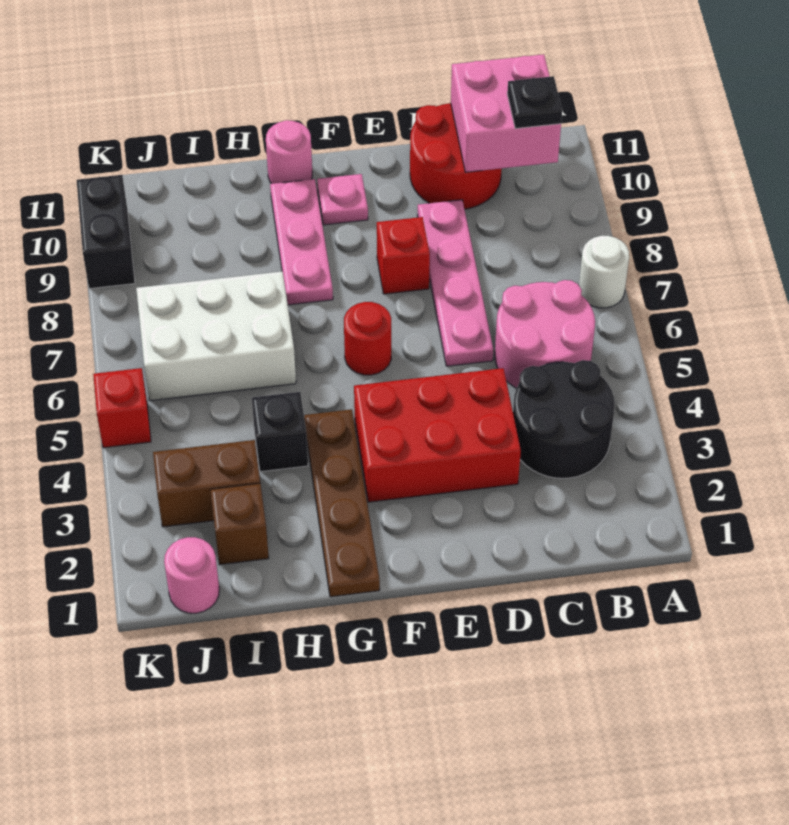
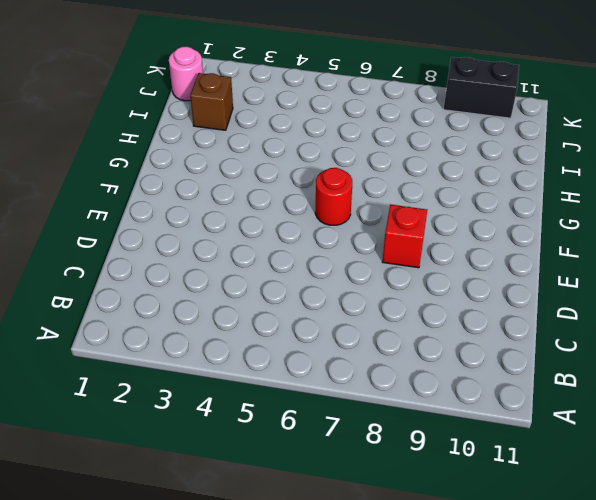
none -> white round brick A7 level 1
none -> black round brick B3:C4 level 1
none -> pink round brick B5:C6 level 1

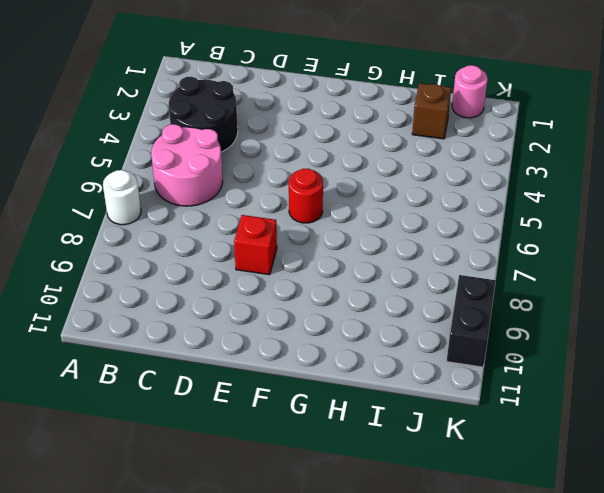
none -> red round brick C10:D11 level 1
none -> red brick D3:F4 level 1
none -> pink plate D6:D9 level 1

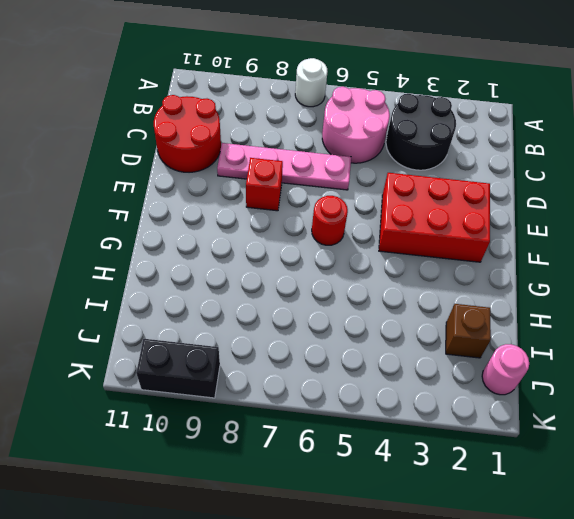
red brick E2:F4 level 1 -> red brick D3:F4 level 1
none -> pink plate F10 level 1
none -> brown plate G1:G4 level 1
none -> pink plate G8:G10 level 1

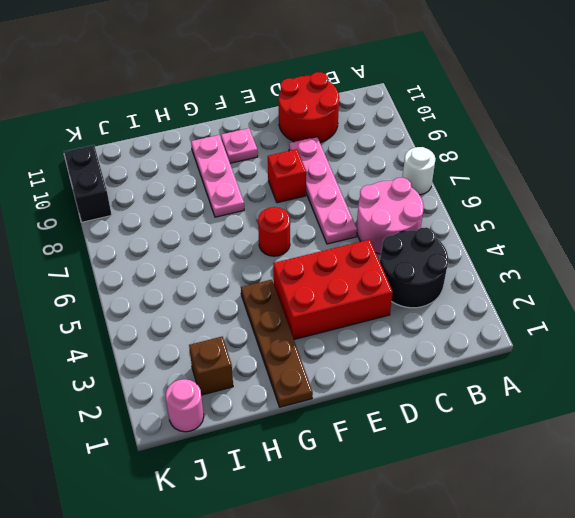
none -> pink round brick G11 level 1
none -> black brick H4 level 1
none -> white brick H6:J7 level 1

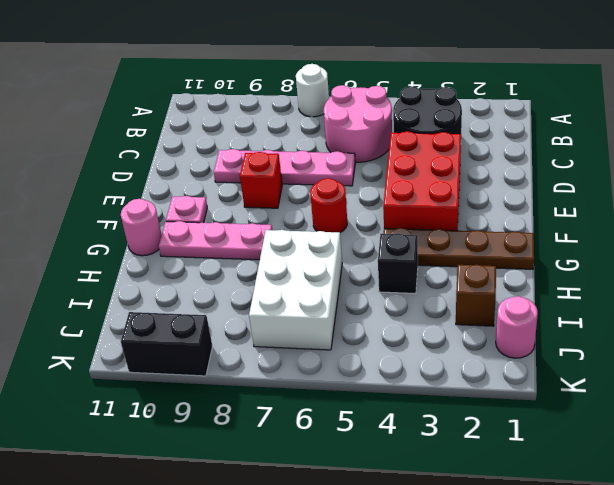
none -> red round brick C10:D11 level 1
none -> brown brick I3:J3 level 1
none -> red brick K5 level 1

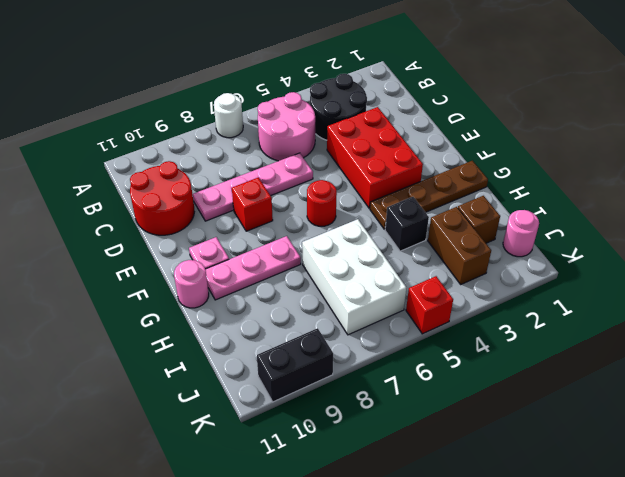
none -> pink brick B10:C11 level 2
none -> black plate B10 level 3

